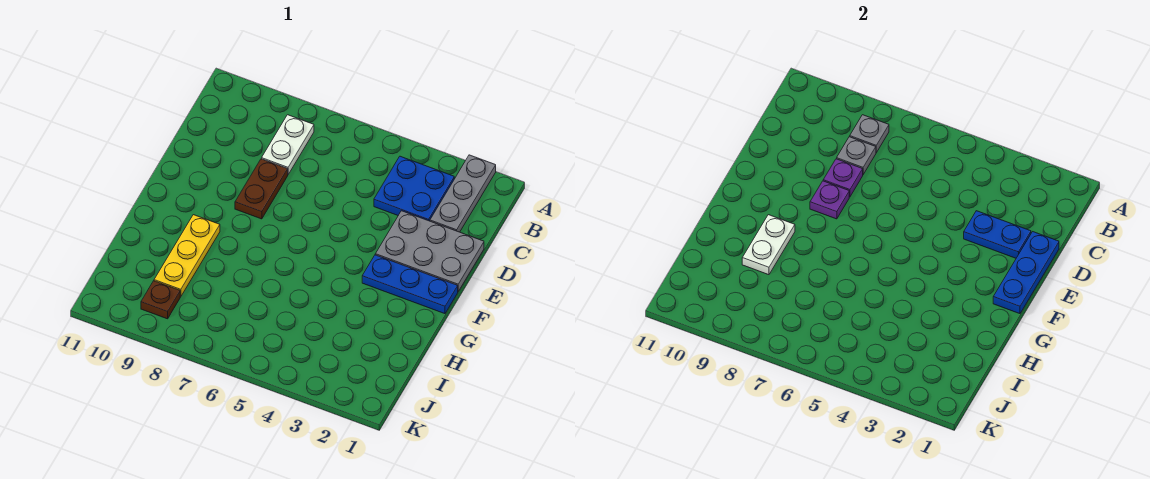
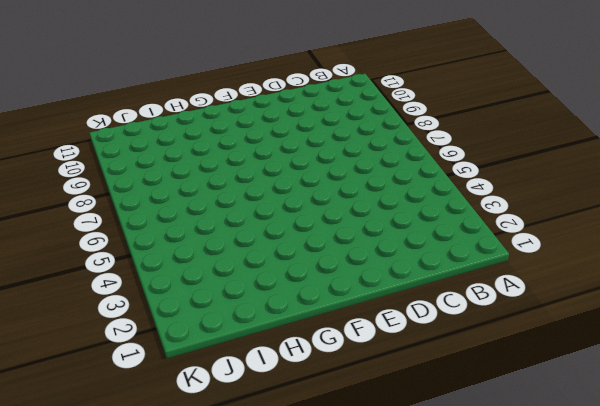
none -> grey plate A2:C2 level 1
none -> blue plate B3:C4 level 1
none -> white plate B8:C8 level 1

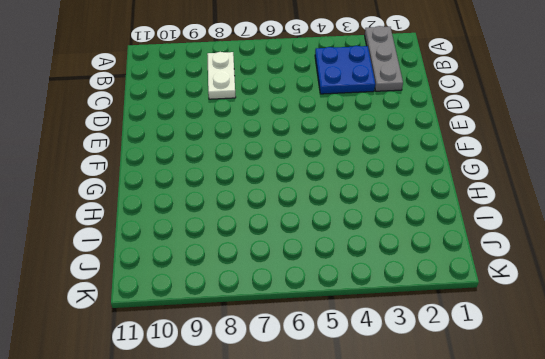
none -> grey plate D1:E3 level 1
none -> brown plate D8:E8 level 1
none -> blue plate F1:F3 level 1

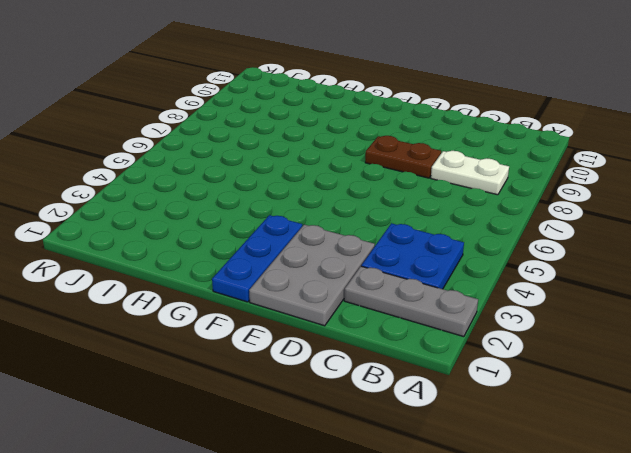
none -> yellow plate G9:I9 level 1
none -> brown plate J9 level 1
none -> grey plate B8 level 2

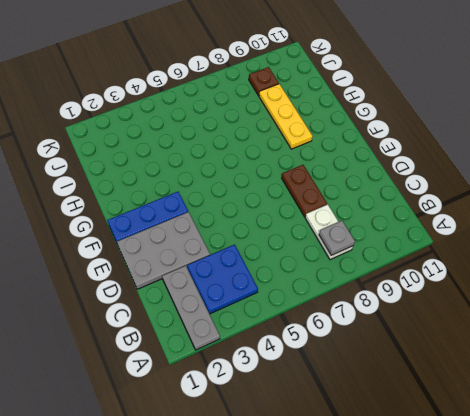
none -> grey plate C8 level 2
none -> blue plate D1:F1 level 2
none -> blue plate D2:D3 level 2

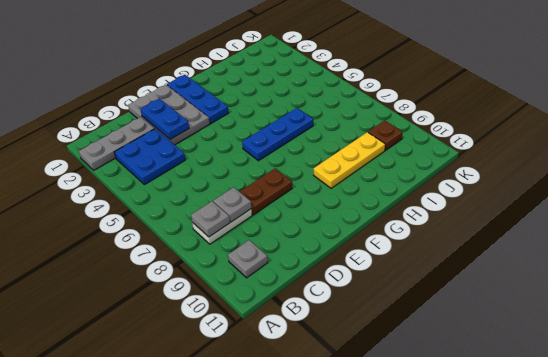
grey plate B10 level 1 -> none
blue plate F6:H6 level 1 -> blue plate D1:F1 level 2
none -> purple plate D8 level 2
none -> purple plate E8 level 2
none -> white plate G9:H9 level 2

